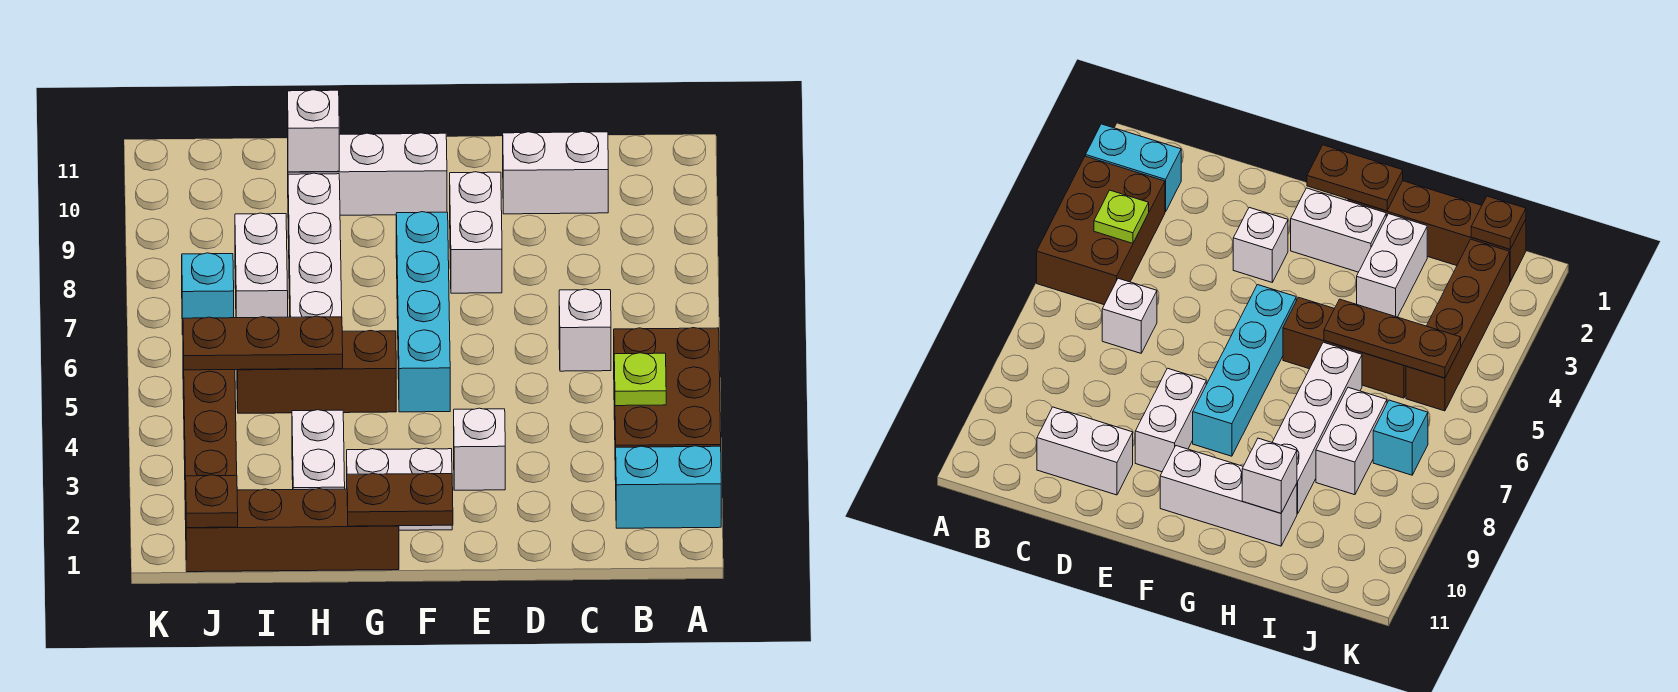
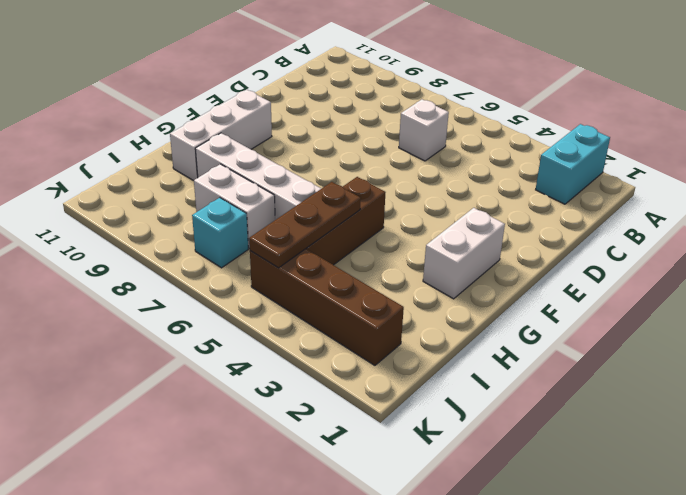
none -> brown brick A3:B5 level 1
none -> white brick C10:D10 level 1
none -> white brick E3 level 1

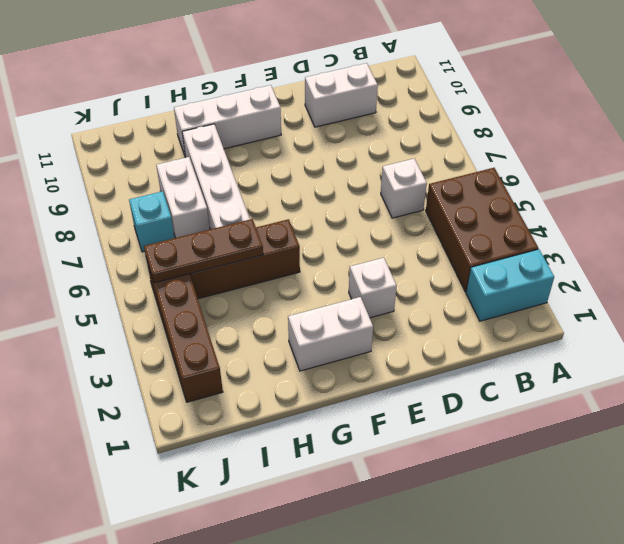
none -> white brick E8:E9 level 1
none -> cyan brick F5:F8 level 1
none -> brown brick G1:J1 level 1

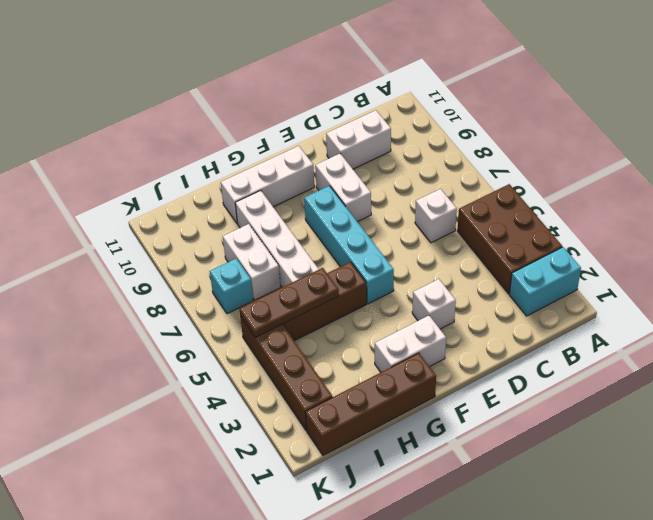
none -> white brick H2:H3 level 1
none -> lime plate B4 level 2
none -> brown plate F1:G1 level 2

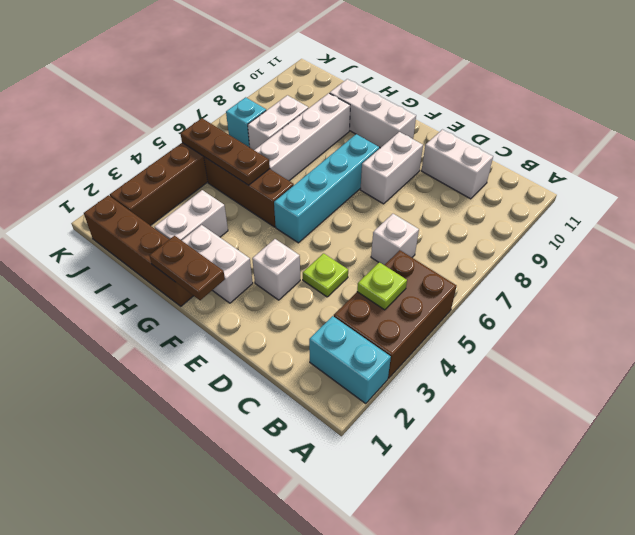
lime plate D4 level 1 -> none
none -> white brick H10 level 2
none -> brown plate J1 level 2

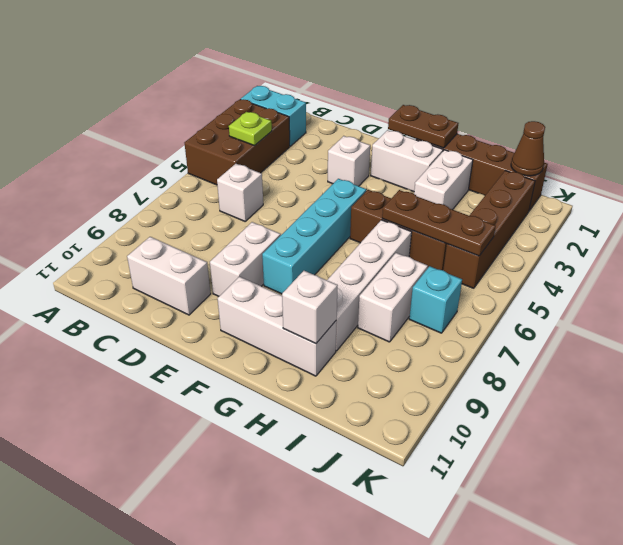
brown cone J1 level 2 -> brown plate J1 level 2

